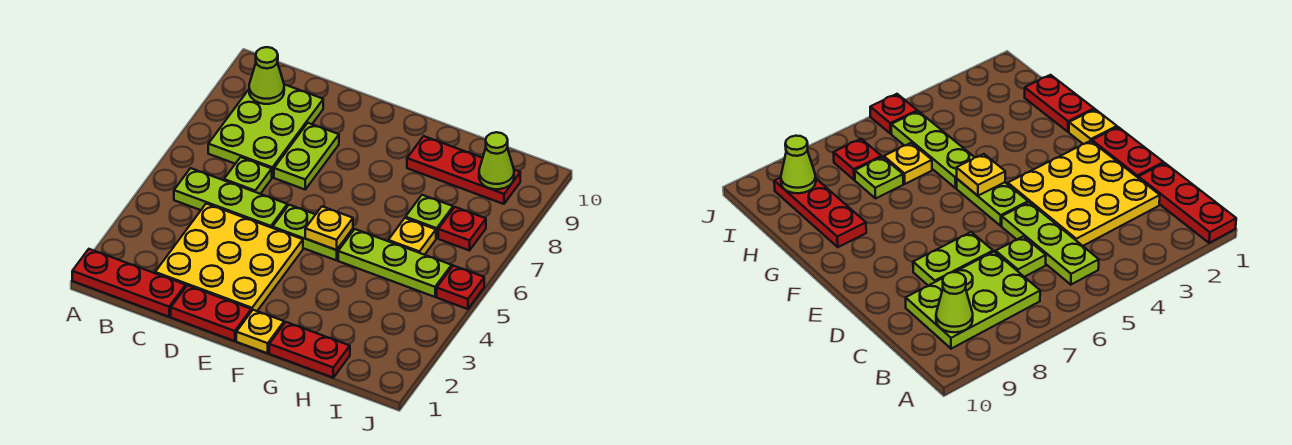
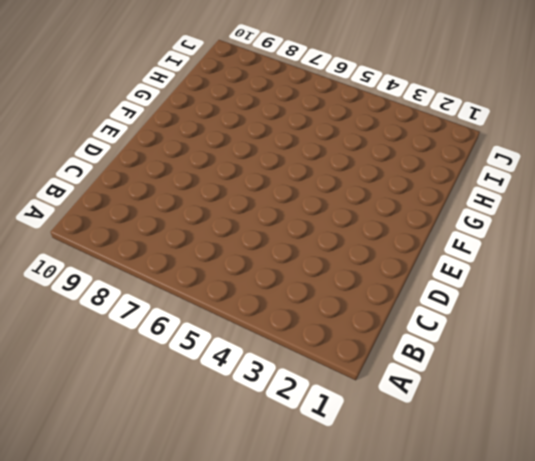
none -> red plate A1:C1 level 1
none -> lime plate B5:D5 level 1
none -> lime plate B7:C9 level 1

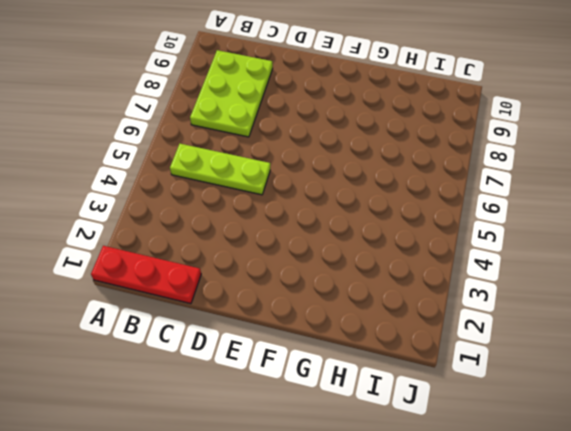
none -> yellow plate C2:E4 level 1
none -> lime plate C6 level 1
none -> red plate D1:E1 level 1

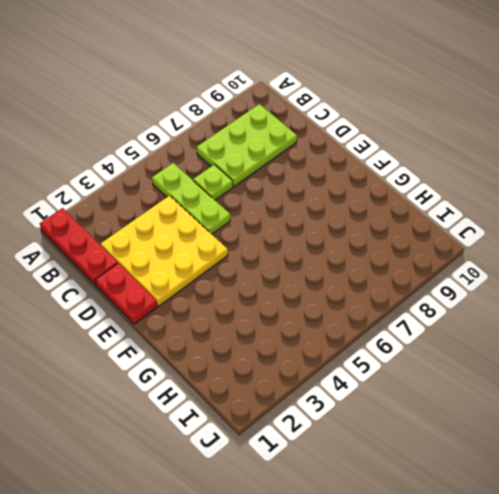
none -> lime plate D7:D8 level 1
none -> lime plate E5:F5 level 1
none -> yellow plate F1 level 1

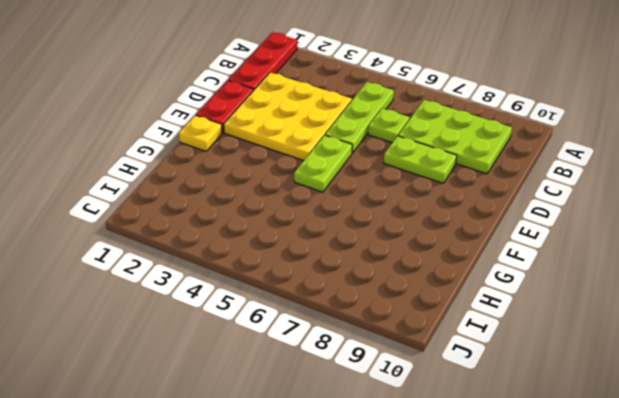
none -> red plate G1:H1 level 1
none -> lime plate G5:I5 level 1
none -> red plate G9:I9 level 1

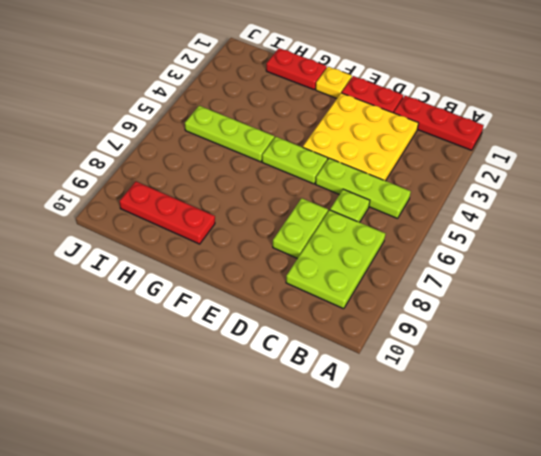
none -> yellow plate H6 level 1
none -> lime plate H7 level 1
none -> red plate I7 level 1

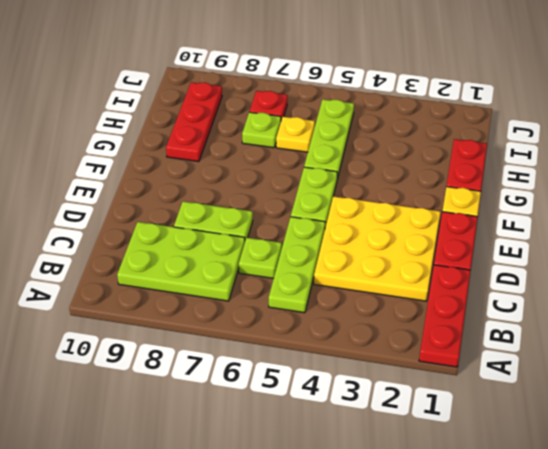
none -> red plate J5 level 1
none -> lime cone B9 level 2
none -> yellow plate F5 level 2

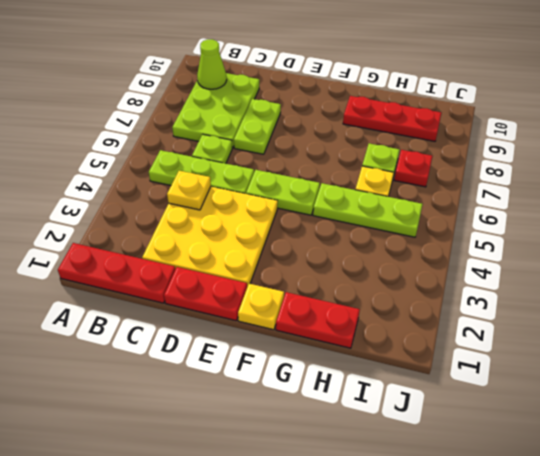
yellow plate C4 level 2 -> yellow plate F5 level 2
none -> red plate J5 level 1
none -> lime cone I9 level 2

